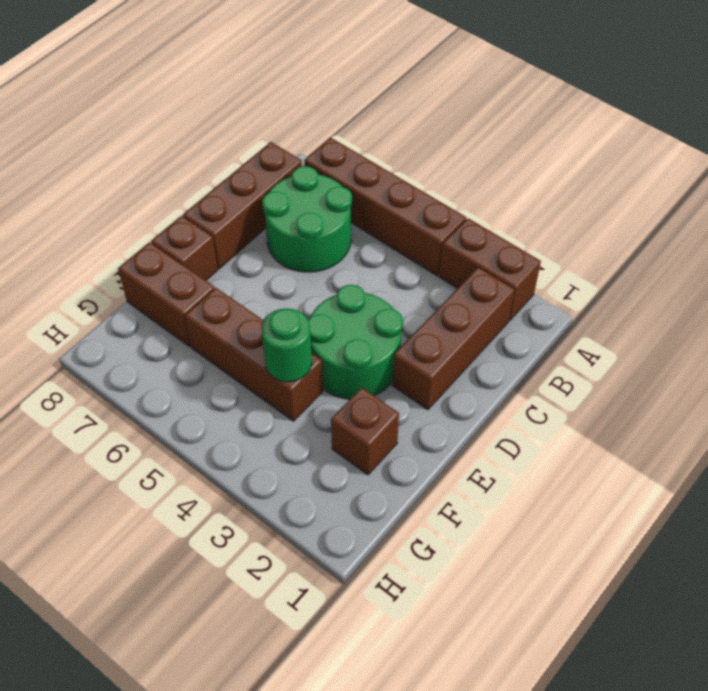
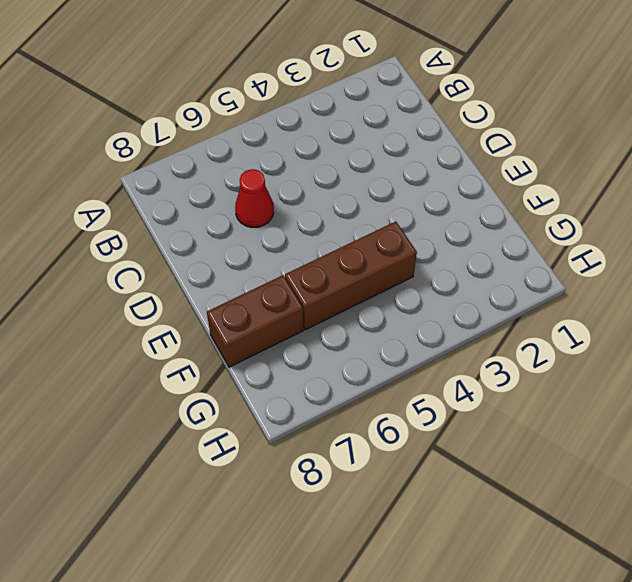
red cone C6 level 1 -> green round brick B6:C7 level 1
none -> brown brick A2:A3 level 1
none -> brown brick A4:A7 level 1

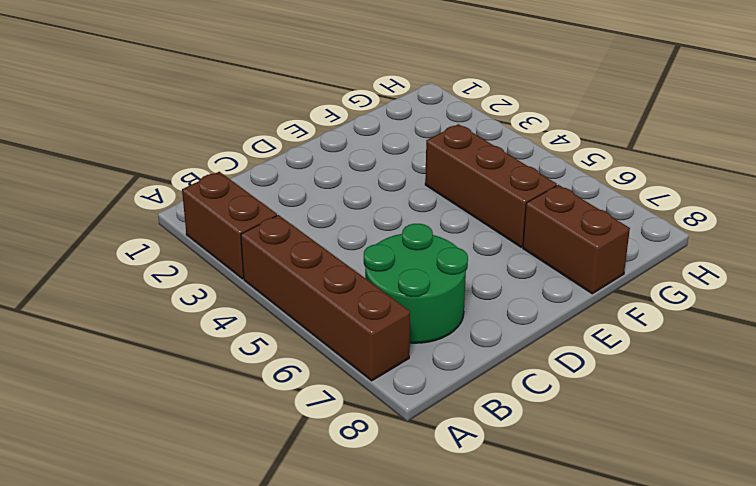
none -> brown brick B2:D2 level 1
none -> brown brick B8:D8 level 1

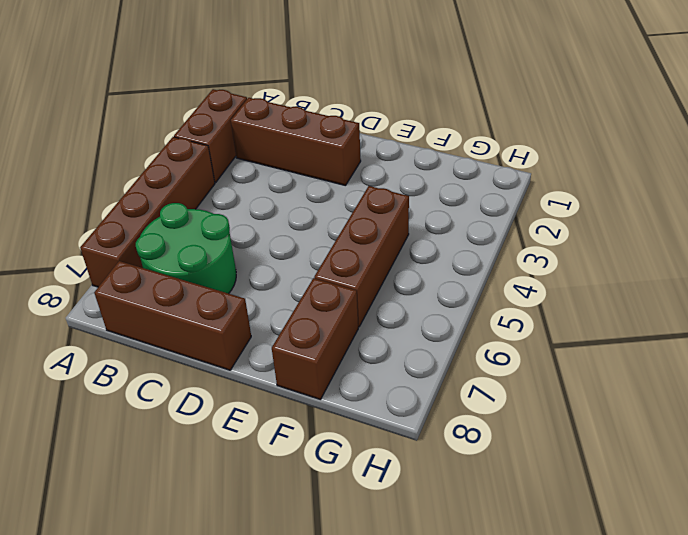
none -> green round brick D3:E4 level 1
none -> brown brick E8 level 1

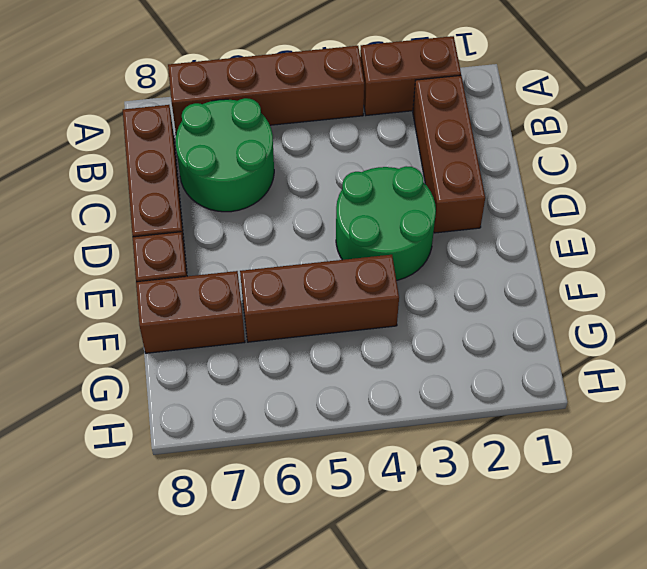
none -> brown brick F2 level 1
none -> green round brick F4 level 2

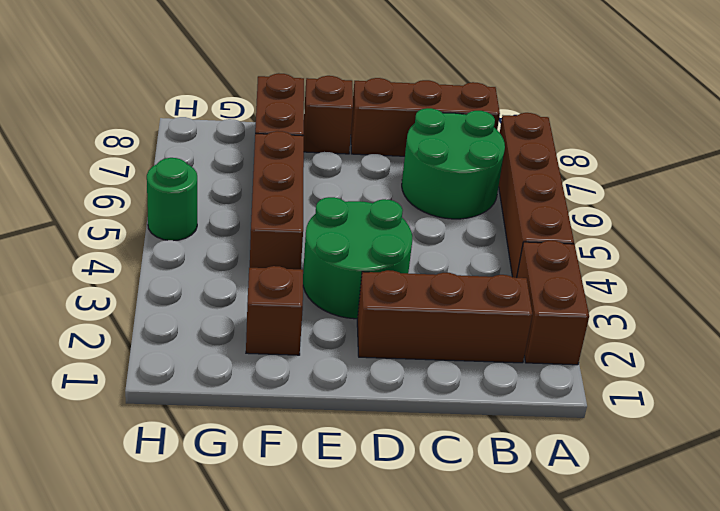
green round brick H5 level 1 -> green round brick F4 level 2

